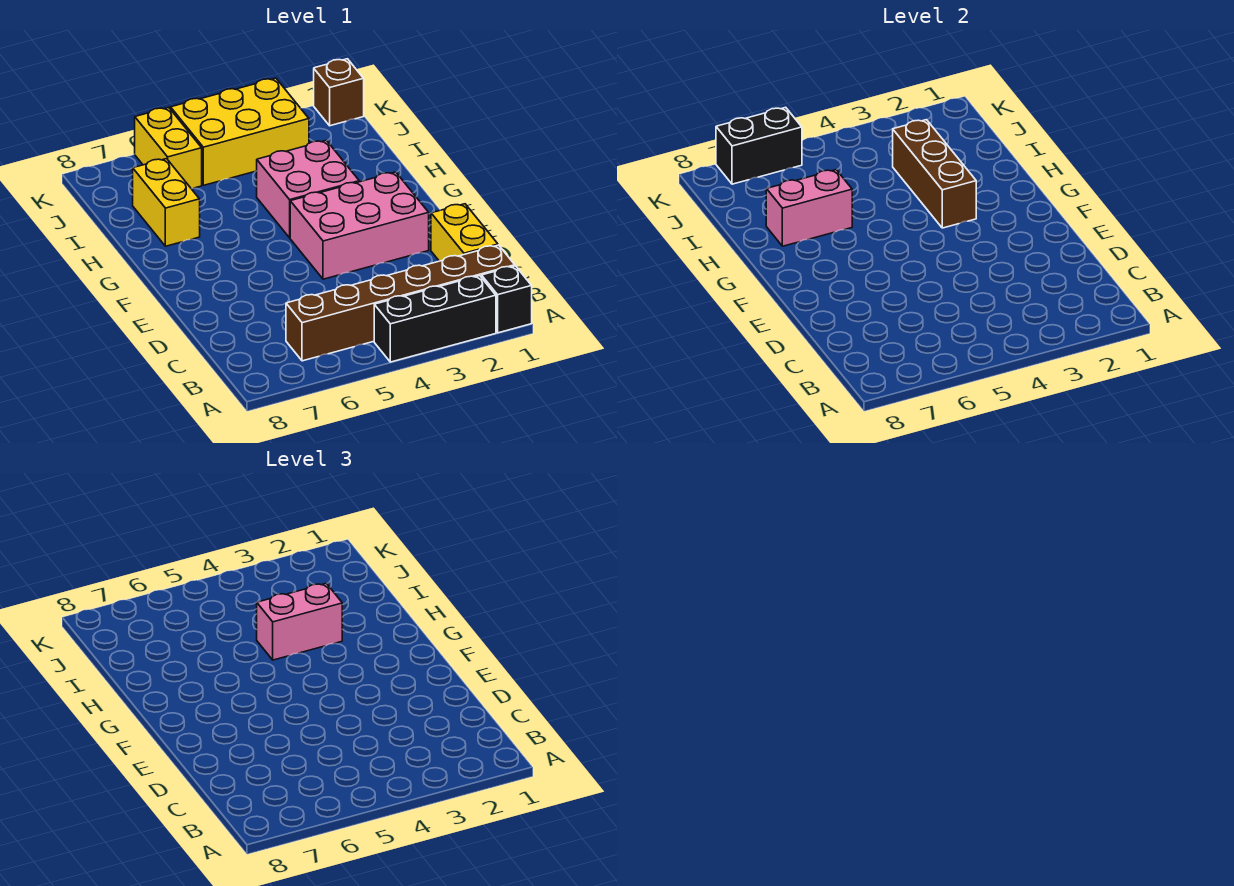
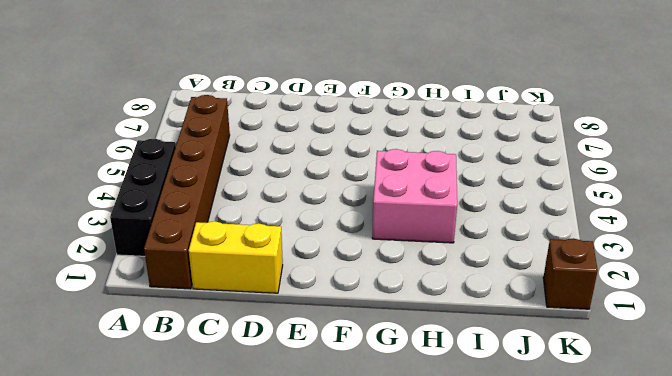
none -> black brick A1 level 1
none -> pink brick E2:F4 level 1
none -> yellow brick H7:I7 level 1

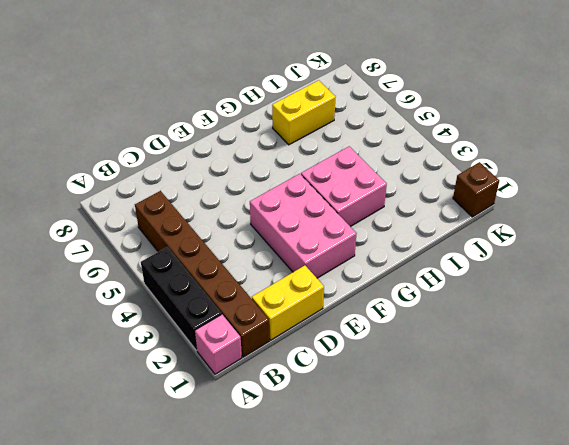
pink brick A1 level 1 -> black brick A1 level 1
none -> yellow brick J3:K5 level 1
none -> yellow brick J6:K6 level 1
none -> brown brick G3:I3 level 2

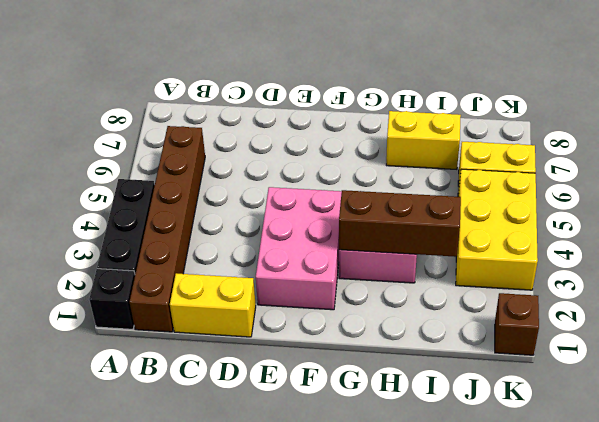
none -> pink brick H6:H7 level 2
none -> black brick K6:K7 level 2
none -> pink brick H3:H4 level 3

